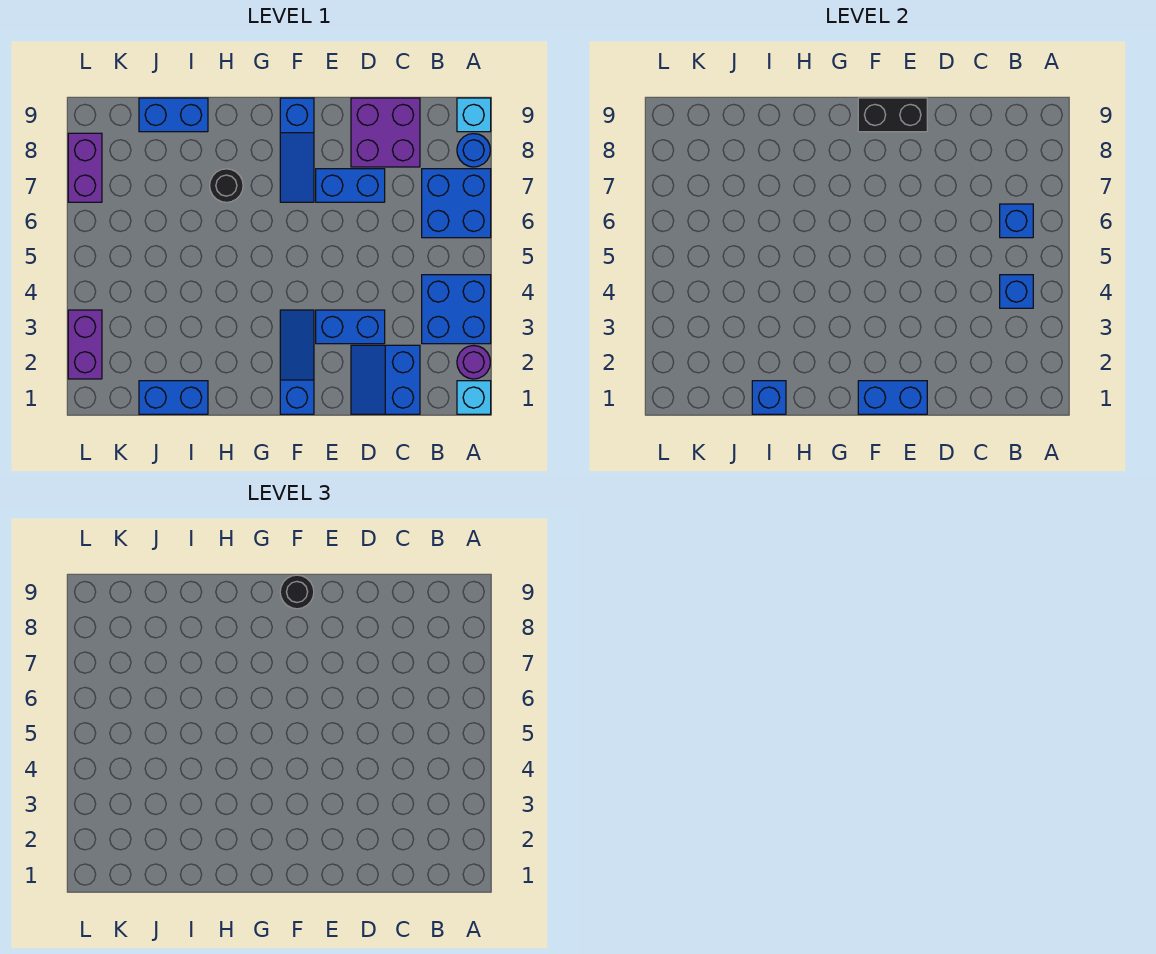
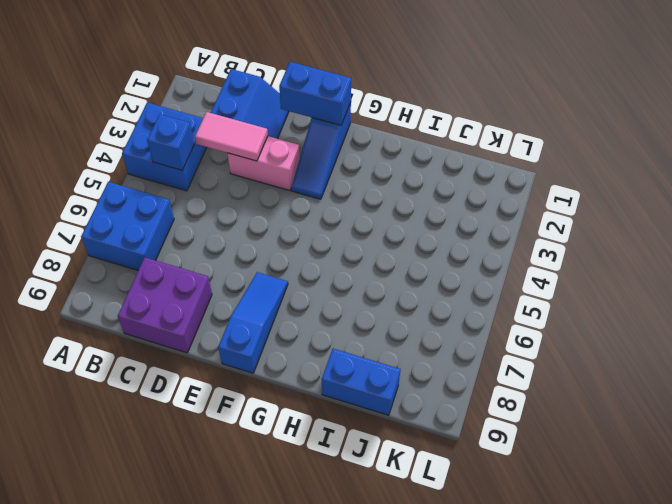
pink tile C3:D3 level 2 -> none
pink brick D3:E3 level 1 -> blue brick D3:E3 level 1
none -> cyan brick A1 level 1
none -> purple round brick A2 level 1
none -> blue round brick A8 level 1

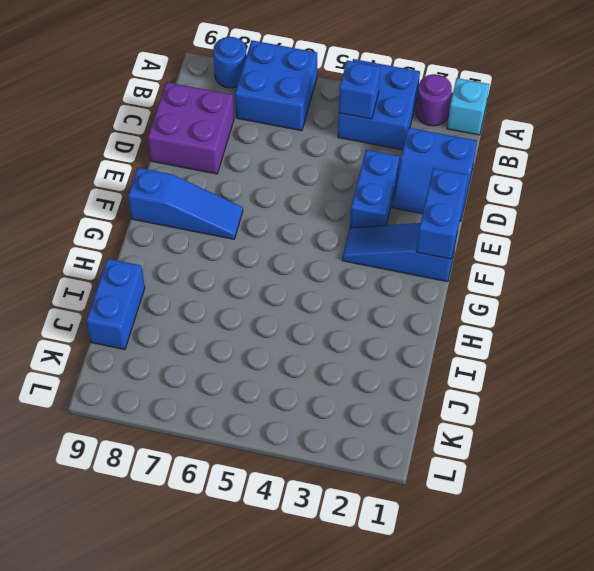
none -> cyan brick A9 level 1
none -> blue brick D7:E7 level 1
none -> black round brick H7 level 1

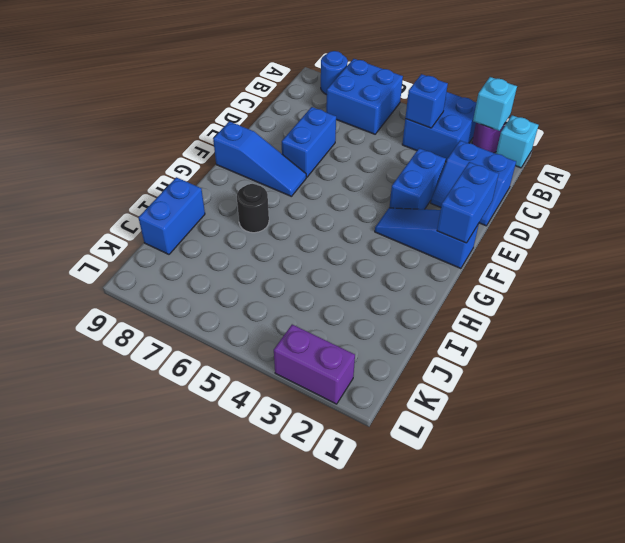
cyan brick A2 level 2 -> cyan brick A9 level 1
none -> purple brick C8:D9 level 1
none -> blue brick I1:J1 level 1
none -> purple brick L7:L8 level 1

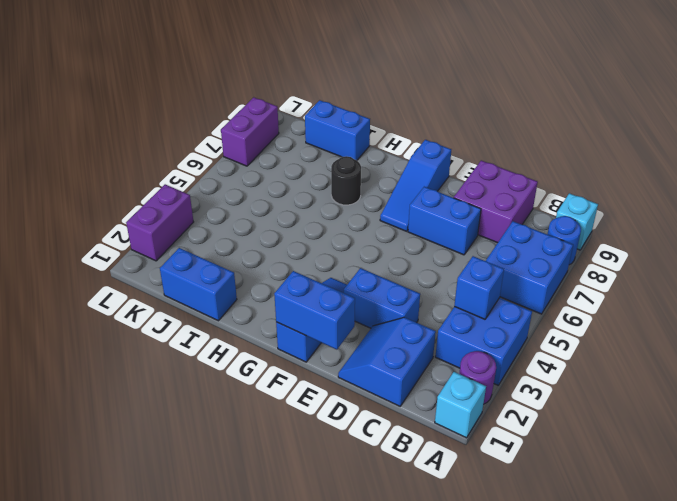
none -> blue brick B6 level 2
none -> black brick E9:F9 level 2
none -> blue brick I1 level 2

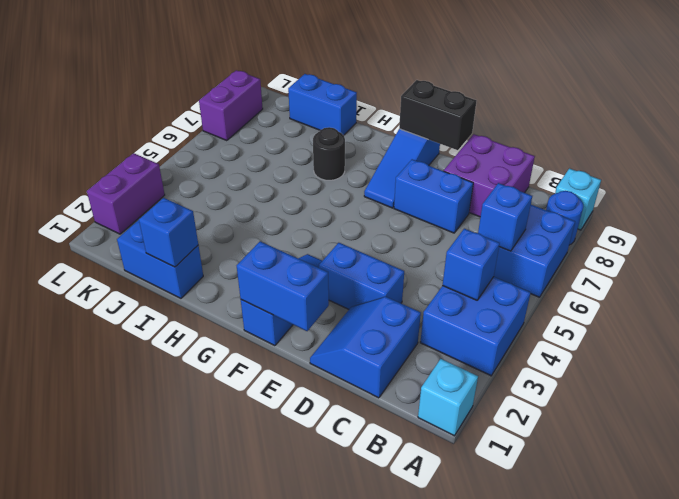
none -> purple round brick A2 level 1
none -> black round brick F9 level 3

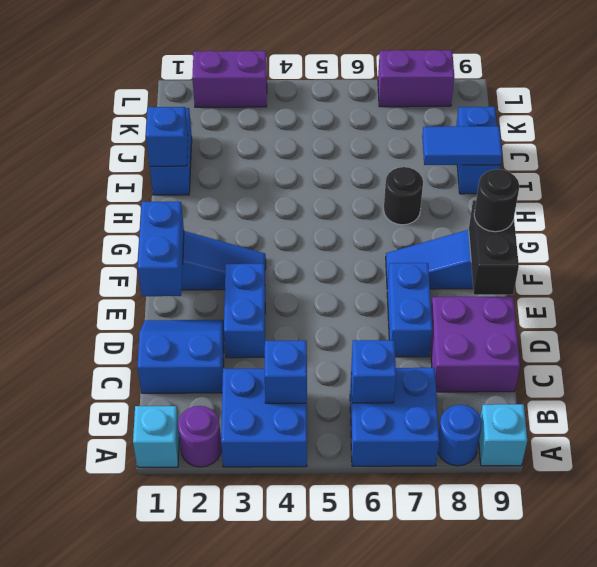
blue tile I8:I9 level 2 -> none

